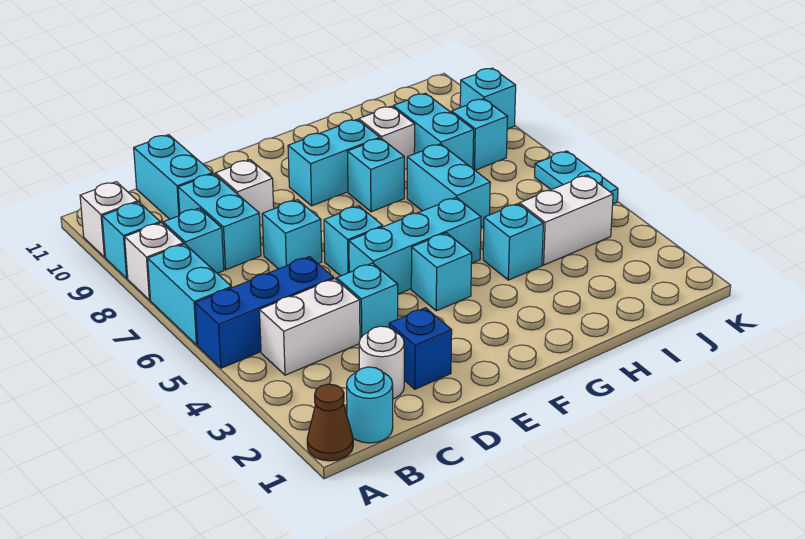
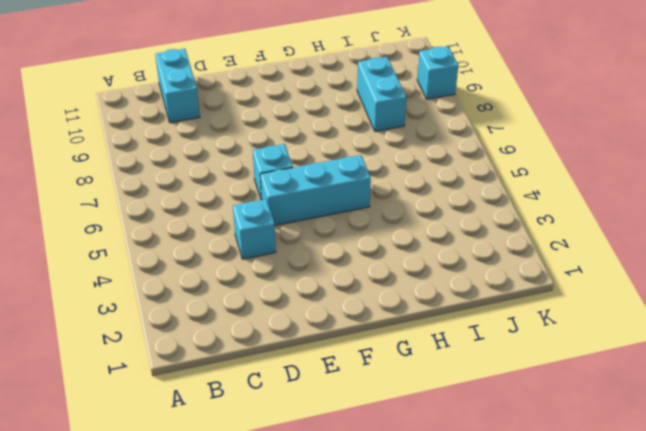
none -> brown cone A1 level 1
none -> blue brick A5:C5 level 1
none -> cyan brick A6:A7 level 1

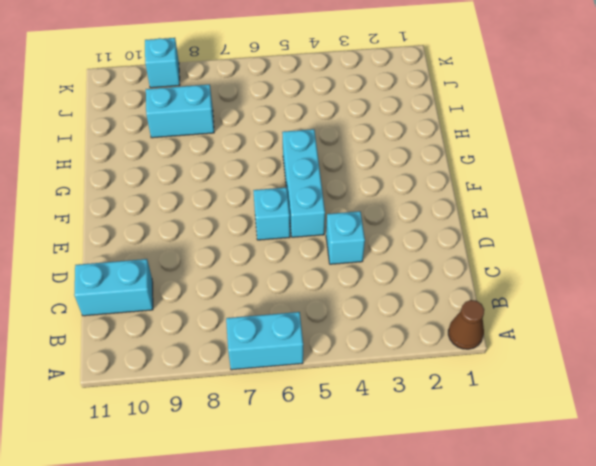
none -> blue brick A5:C5 level 1
none -> white brick A8 level 1
none -> cyan brick A9 level 1

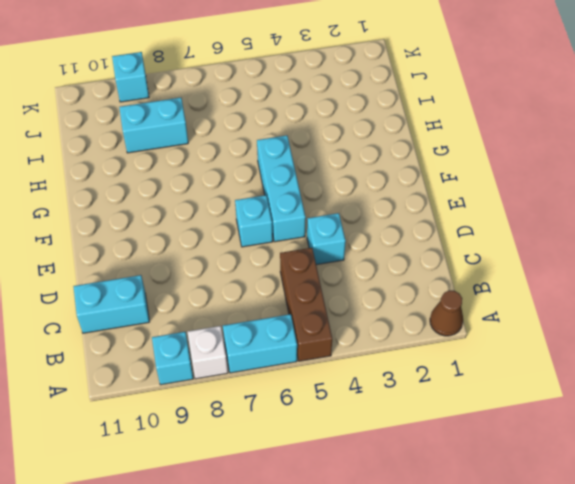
brown brick A5:C5 level 1 -> blue brick A5:C5 level 1
none -> white brick A10 level 1
none -> cyan round brick B1 level 1
none -> white brick B4:C4 level 1

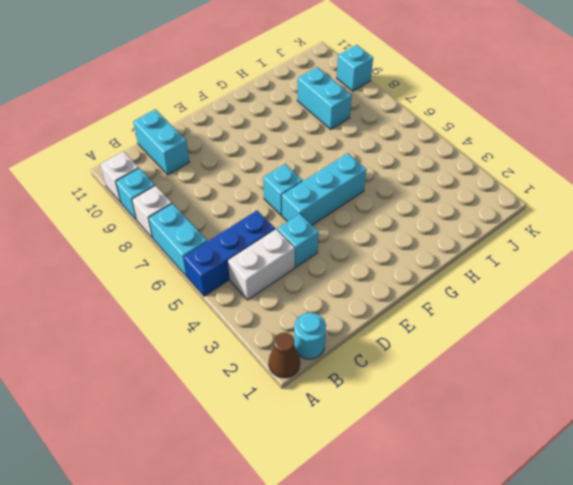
none -> cyan brick B8 level 1
none -> white round brick C2 level 1
none -> cyan brick C8:C9 level 1

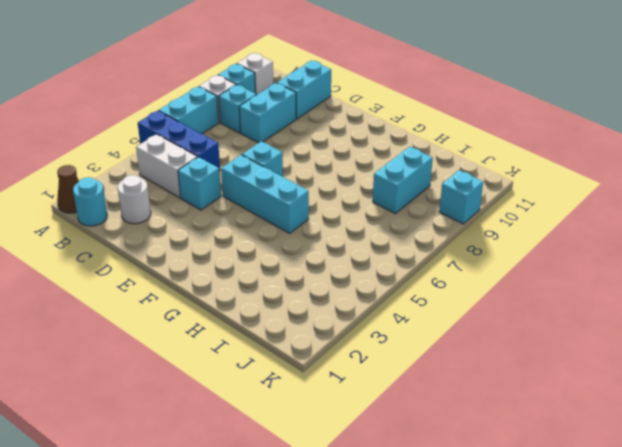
none -> blue brick D2 level 1
none -> cyan brick D7 level 1
none -> white brick D9 level 1

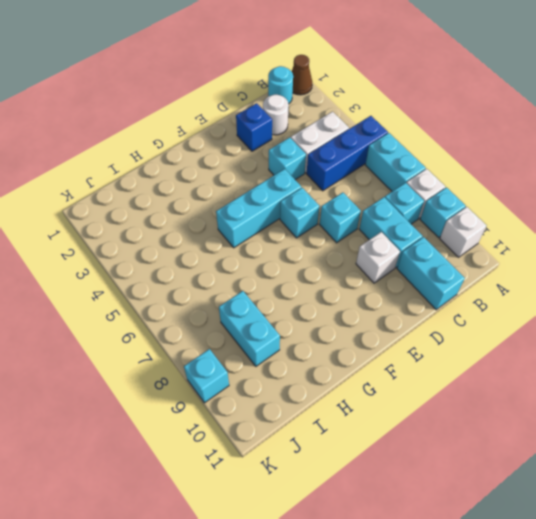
none -> cyan brick F4 level 1
none -> cyan brick F9:G9 level 1
none -> cyan brick G8 level 1

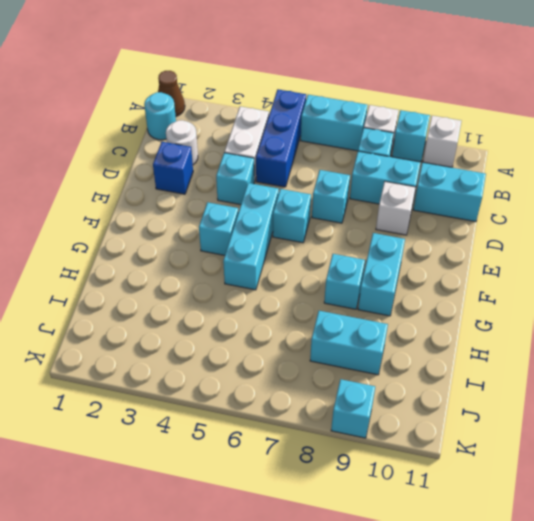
none -> cyan brick H4 level 1
none -> cyan brick H6:H7 level 1
none -> white brick H9 level 1

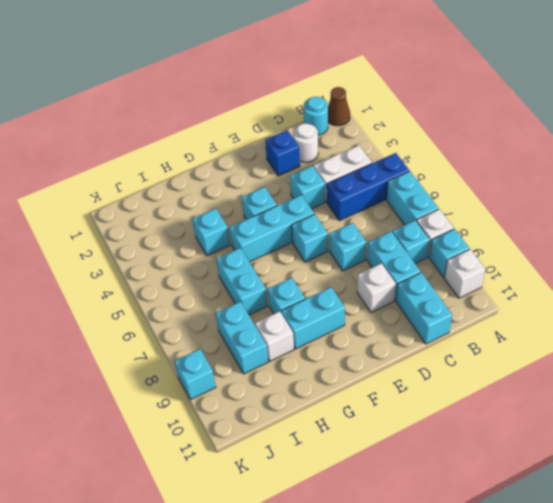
none -> white brick I4:J4 level 1
none -> cyan brick J8 level 1
none -> cyan plate K5:K6 level 1

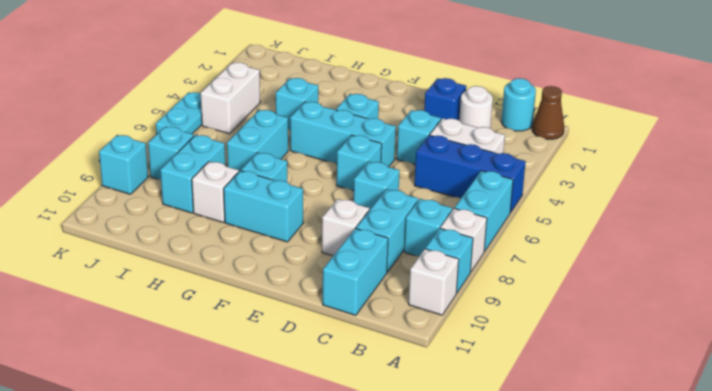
white brick J4:J5 level 1 -> white brick I4:J4 level 1

